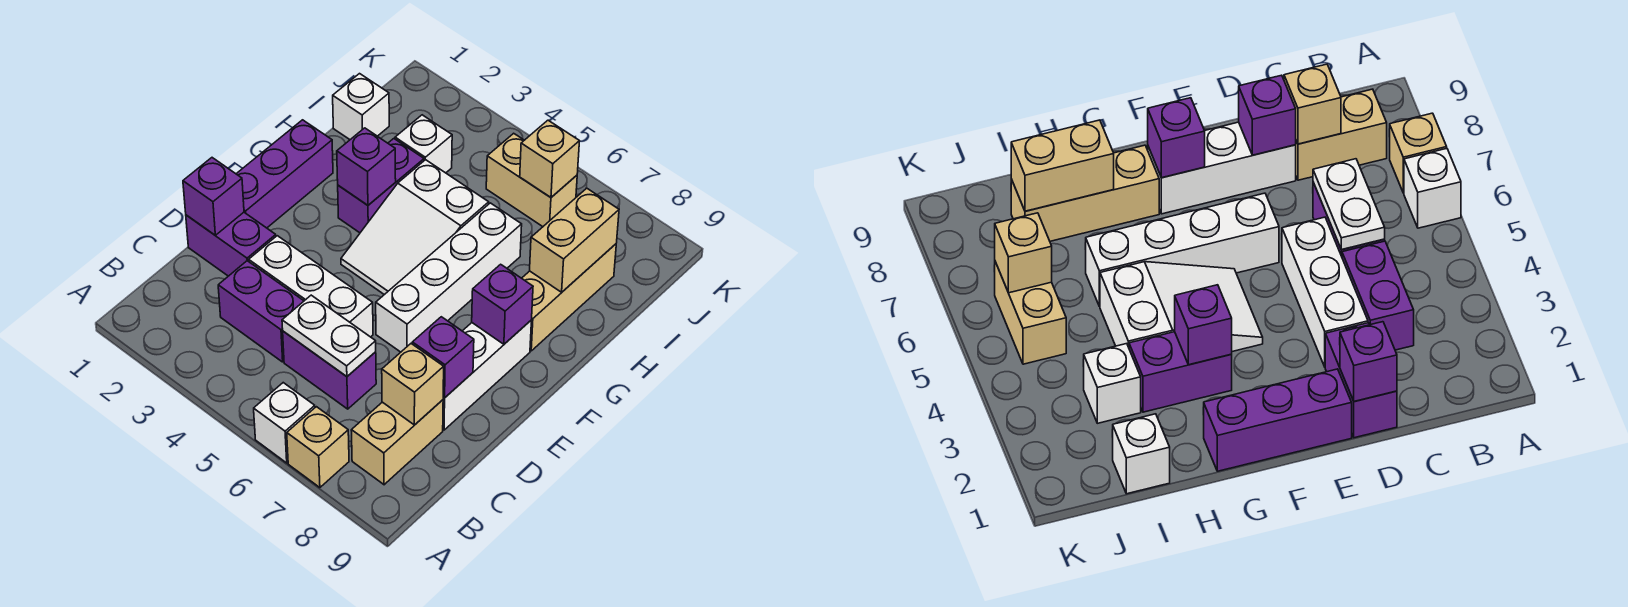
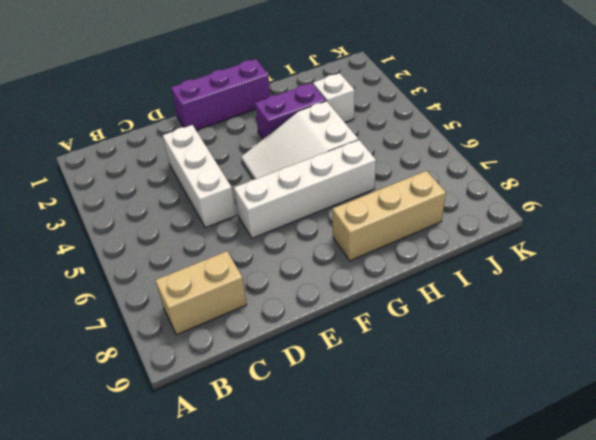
none -> white brick A6 level 1
none -> tan brick A7 level 1
none -> purple brick C3:C4 level 1

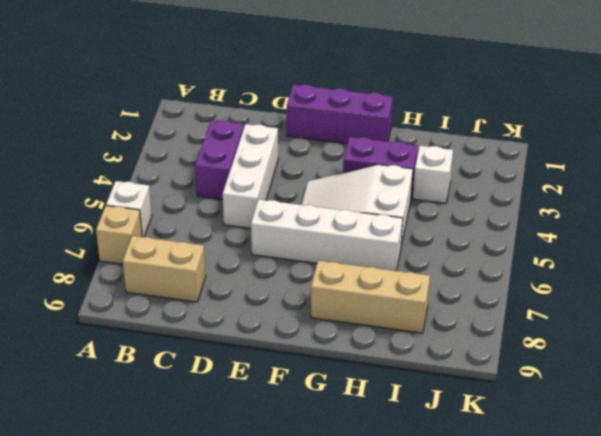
none -> purple brick C5:C6 level 1
none -> purple brick D1:D2 level 1
none -> white brick D8:F8 level 1

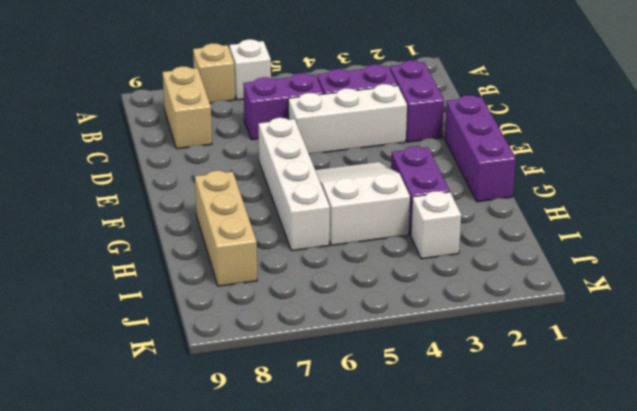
purple brick C2:D2 level 1 -> purple brick D1:D2 level 1
none -> white brick D8:F8 level 1
none -> white brick I1 level 1
none -> tan brick J5:J6 level 1

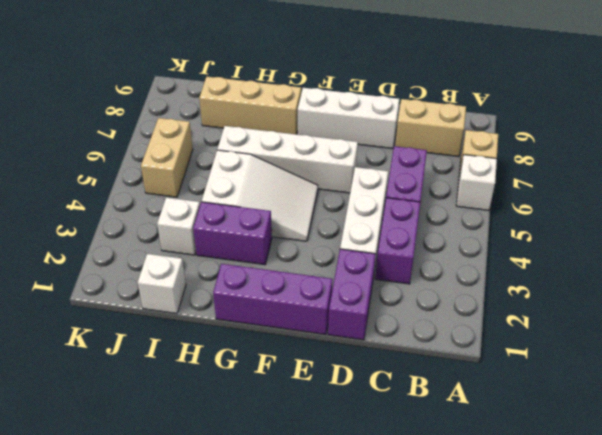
none -> white plate C5:C6 level 2
none -> tan brick C8 level 2
none -> purple brick D1 level 2

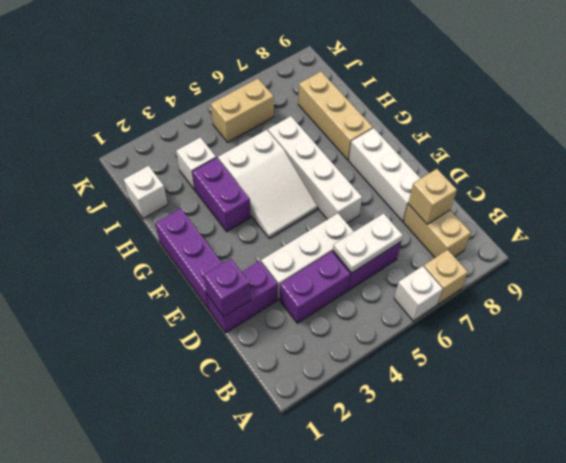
none -> purple brick D8 level 2
none -> purple brick F8 level 2
none -> purple brick G3 level 2

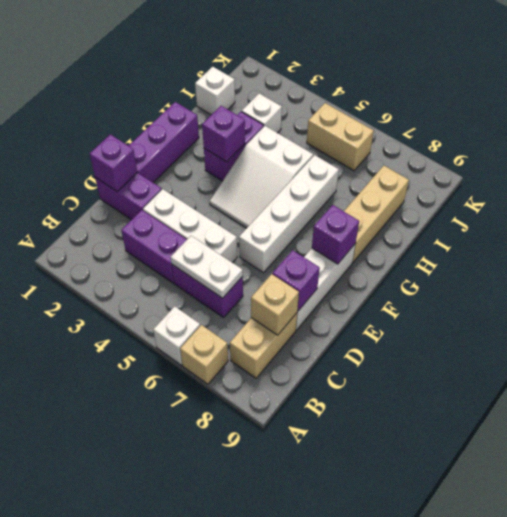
none -> tan brick H8:I8 level 2
none -> tan brick J6 level 2

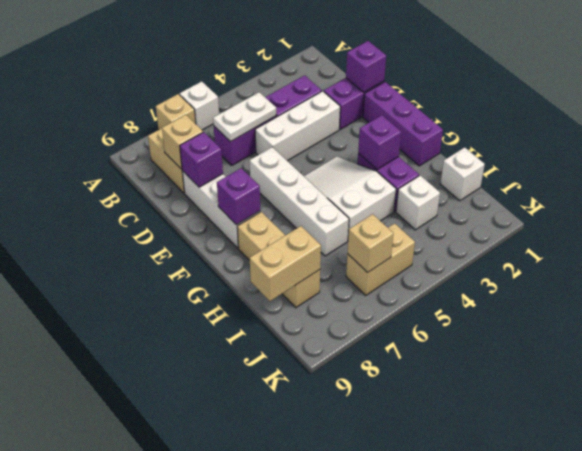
tan brick I8:I9 level 2 -> tan brick H8:I8 level 2

